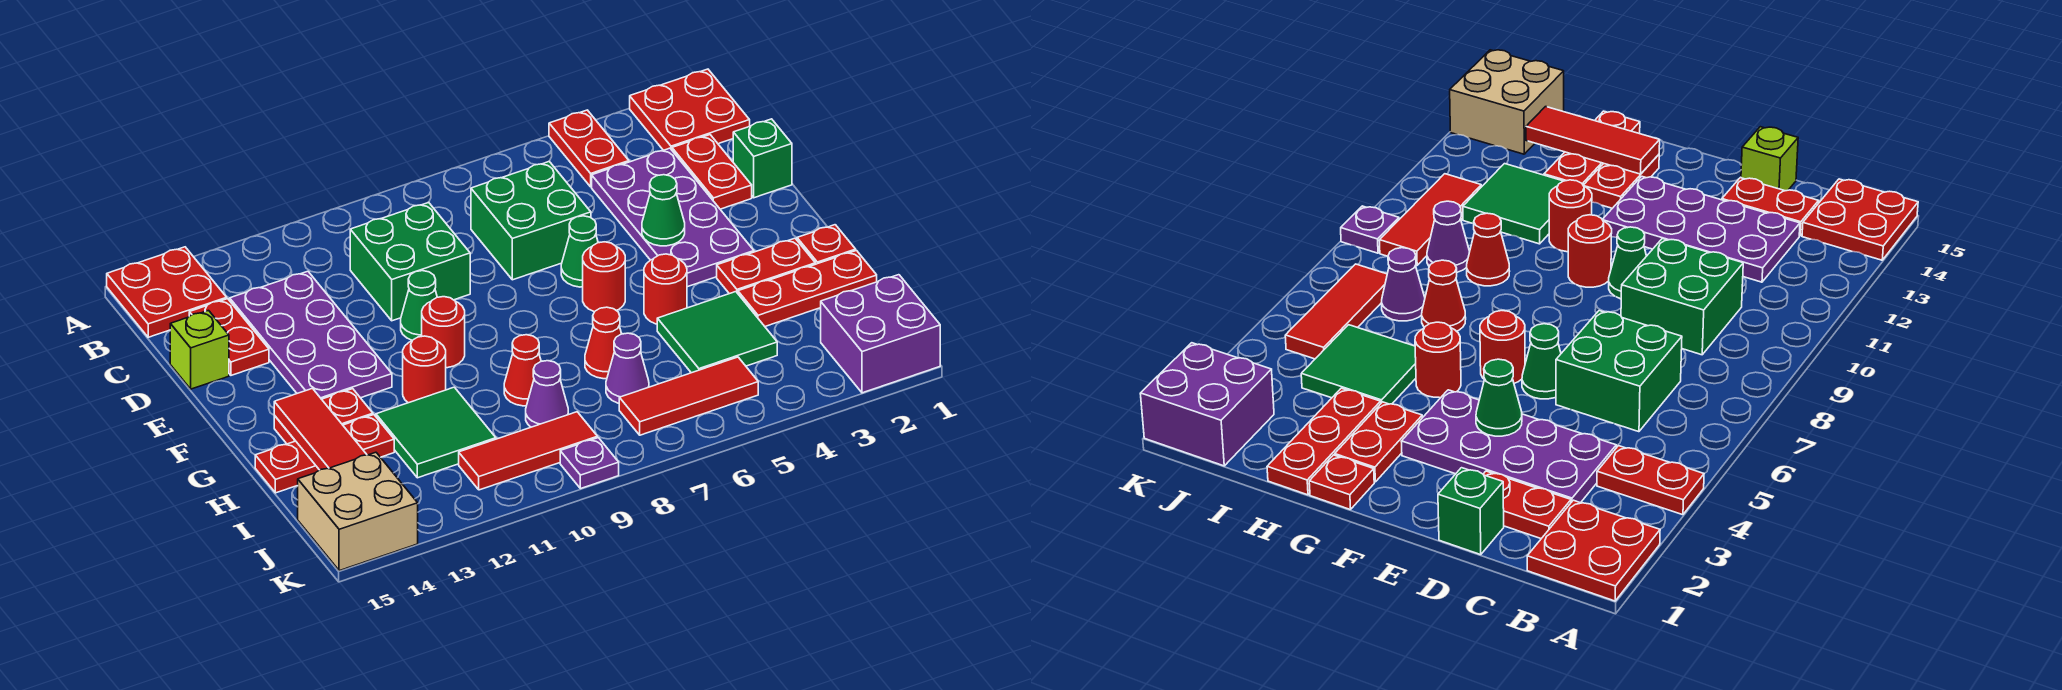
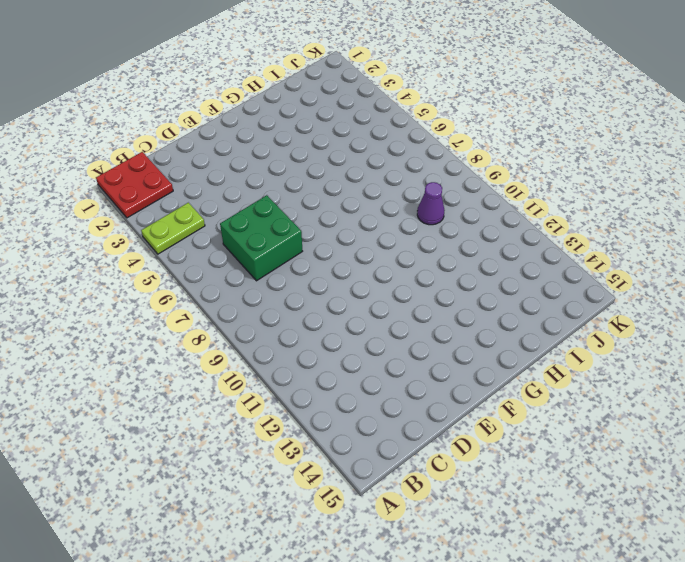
lime plate A4:B4 level 1 -> red plate A4:B4 level 1
none -> red plate A14:B15 level 1
none -> red plate C2:D2 level 1
none -> purple plate C3:F4 level 1
none -> green brick C9:D10 level 1

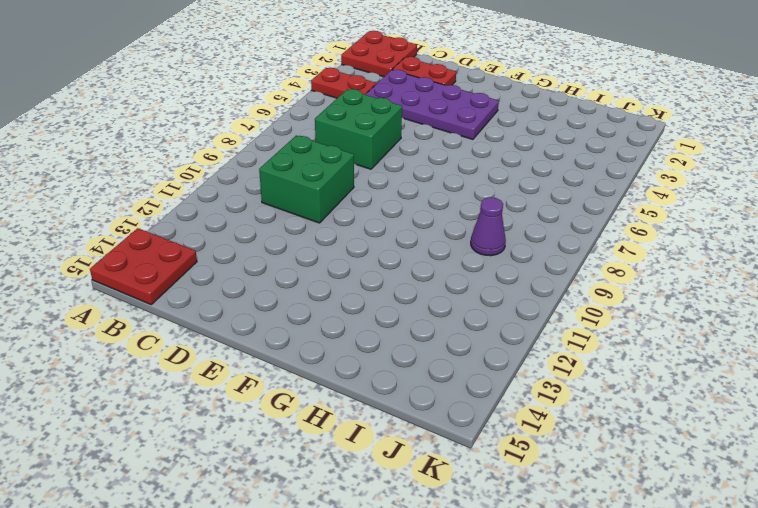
none -> purple plate C12:F13 level 1
none -> red plate C14:D14 level 1
none -> green brick D1 level 1
none -> lime brick D15 level 1

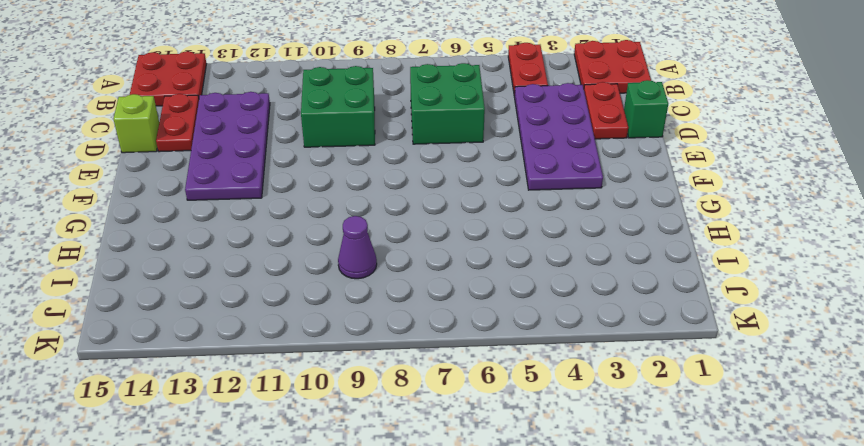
none -> green cone E6 level 1
none -> green cone E10 level 1
none -> red round brick F6 level 1
none -> red round brick F10 level 1

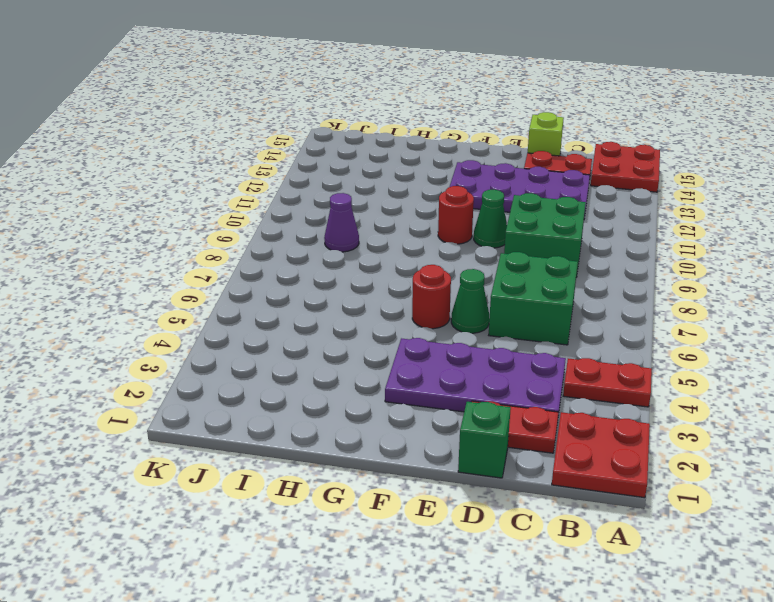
none -> red plate G1 level 1
none -> red plate G2:G3 level 1
none -> red round brick G5 level 1
none -> red round brick G11 level 1

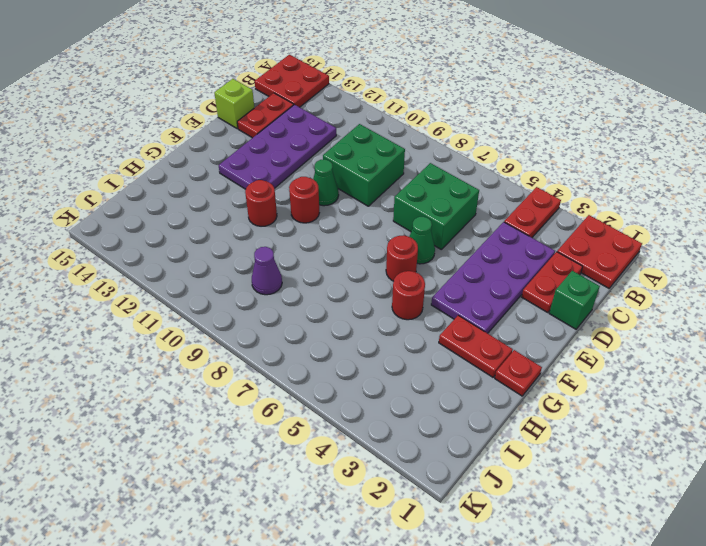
none -> red plate G13:G14 level 1
none -> red plate H1:H3 level 1
none -> green tile H4:I5 level 1
none -> red cone H7 level 1

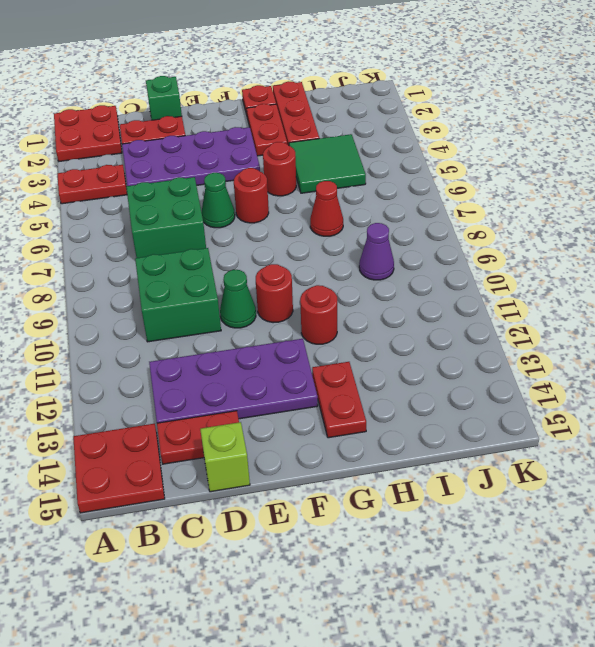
none -> red cone H9 level 1
none -> green tile H11:I12 level 1
none -> red plate H13:H15 level 1
none -> purple cone I7 level 1

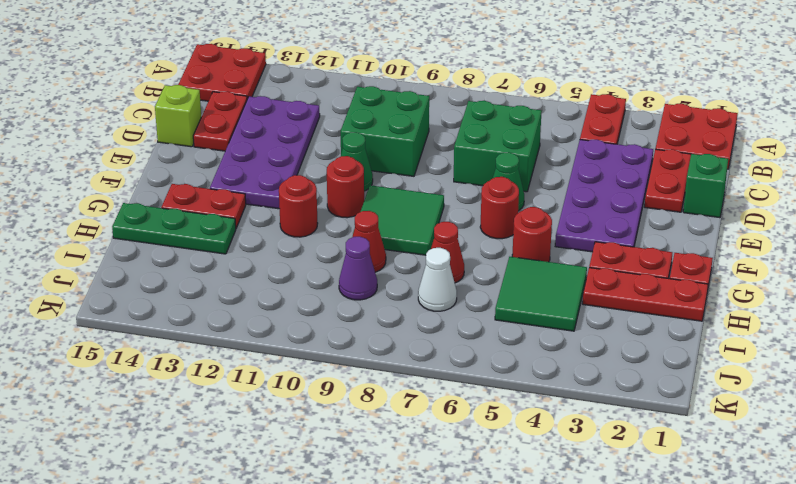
green tile F8:G9 level 1 -> green tile H11:I12 level 1
green plate H13:H15 level 1 -> red plate H13:H15 level 1
white cone I7 level 1 -> purple cone I7 level 1
none -> purple brick J1:K2 level 1
none -> red tile J5:J7 level 1
none -> red tile J9:J11 level 1
none -> tan brick J14:K15 level 1

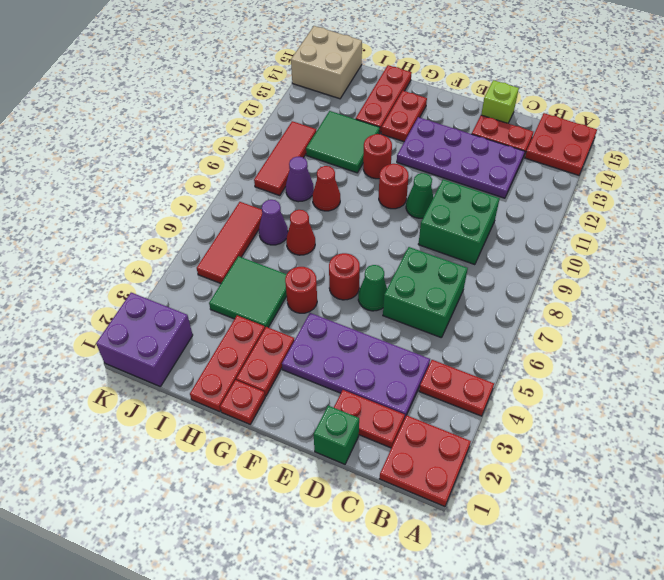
none -> purple plate K9 level 1
none -> green cone E4 level 2
none -> red tile G14:I14 level 2

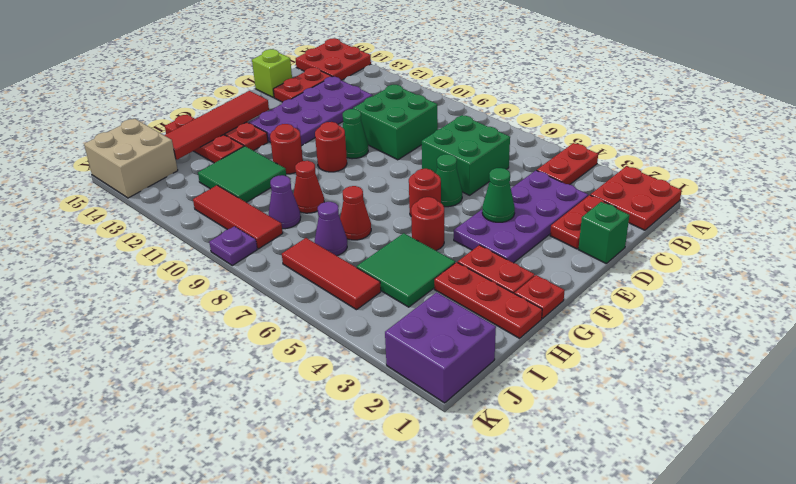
red tile F14:I14 level 2 -> red tile G14:I14 level 2

